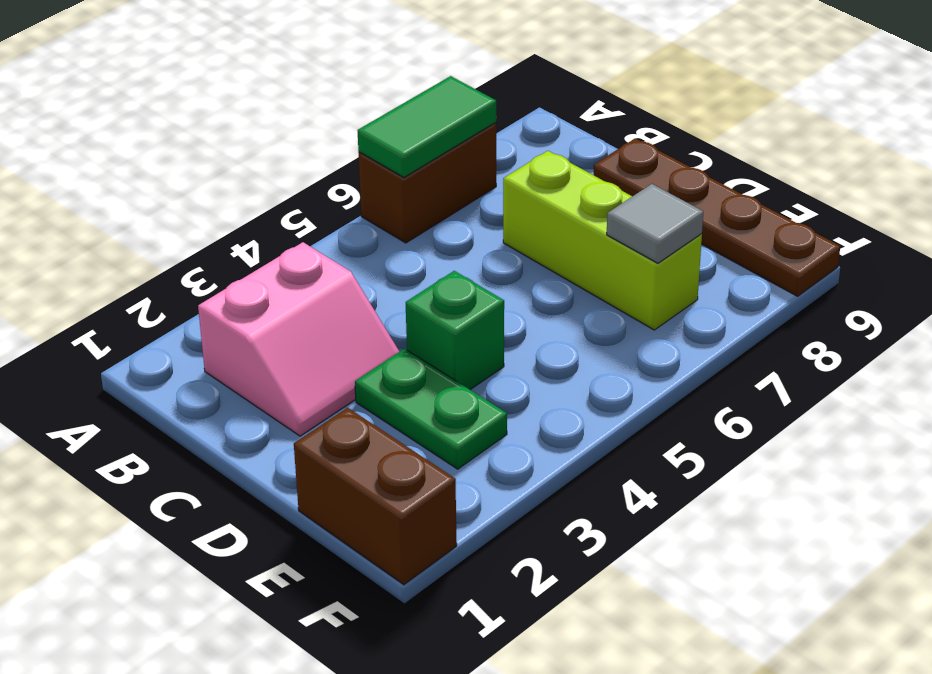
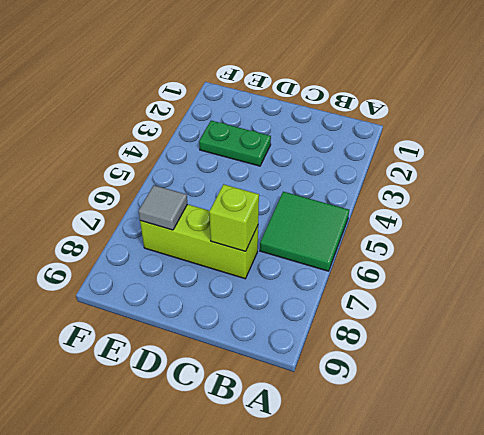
green tile A5:B6 level 1 -> brown brick A6:A7 level 1
lime brick C7 level 2 -> none
none -> pink slope B2:C3 level 1 top B
none -> brown plate C9:F9 level 1

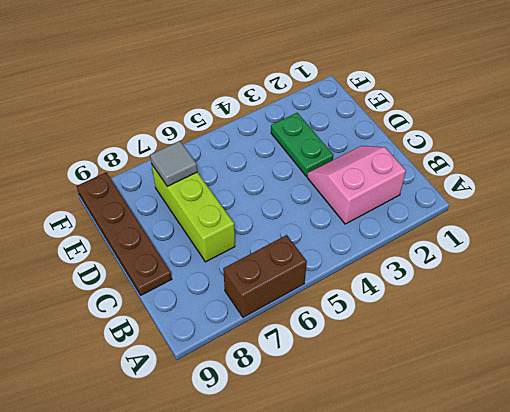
none -> green brick D4 level 1
none -> brown brick E1:F1 level 1

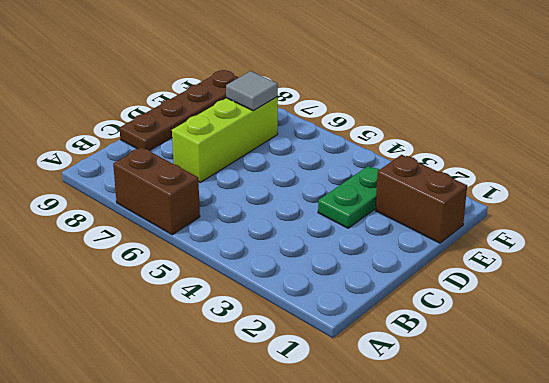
brown brick E1:E2 level 1 -> brown brick E1:F1 level 1
none -> pink slope B2:C3 level 1 top B
none -> green brick D4 level 1

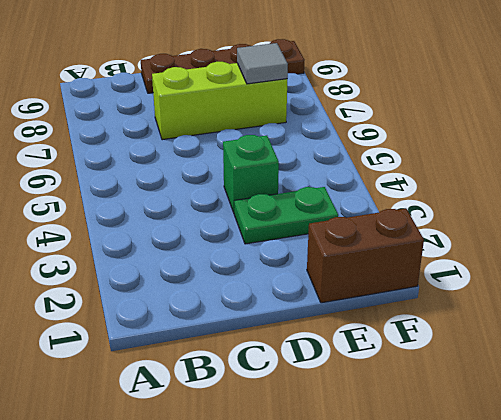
none -> brown brick A6:A7 level 1
none -> pink slope B2:C3 level 1 top B

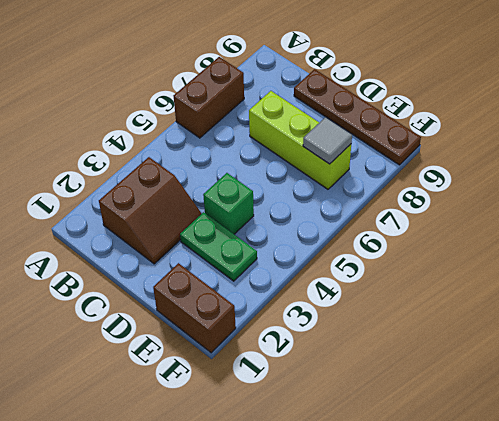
brown slope B2:C3 level 1 top B -> pink slope B2:C3 level 1 top B
none -> green tile A6:A7 level 2

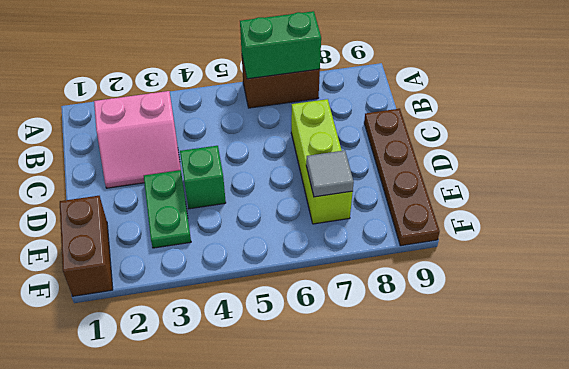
green brick A6:A7 level 2 -> green tile A6:A7 level 2

